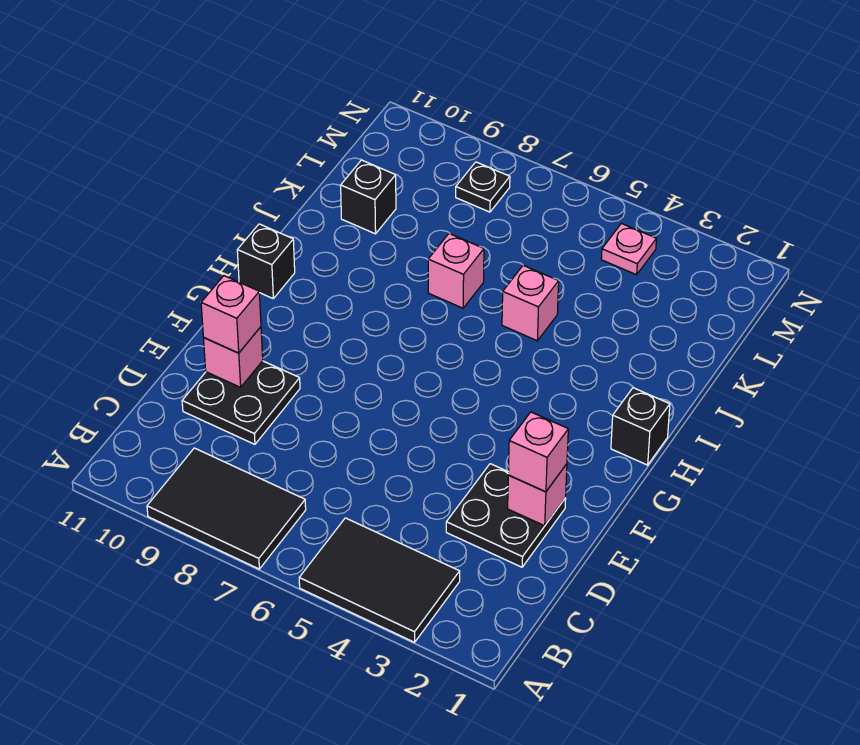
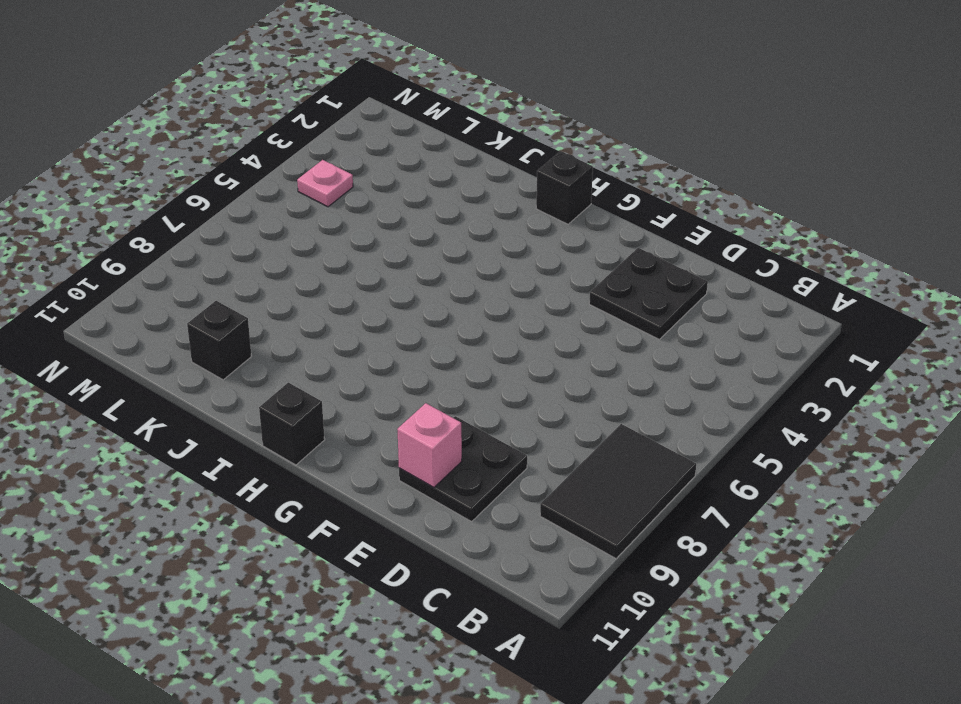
none -> black tile A3:B5 level 1
none -> pink brick J5 level 1
none -> pink brick J7 level 1

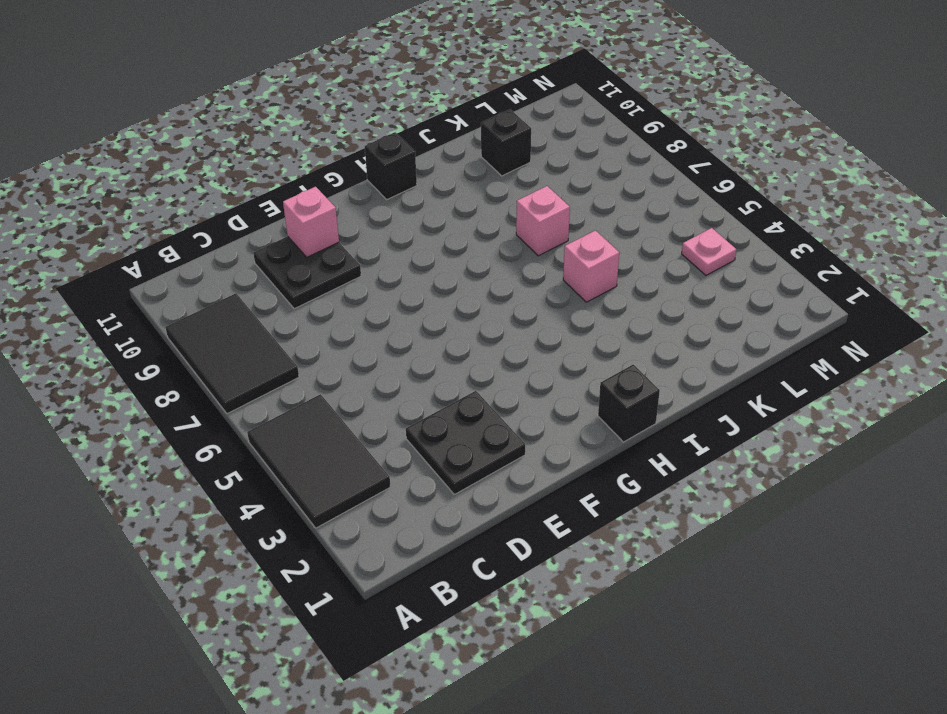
none -> black plate M8 level 1
none -> pink brick E2 level 2
none -> pink brick E2 level 3

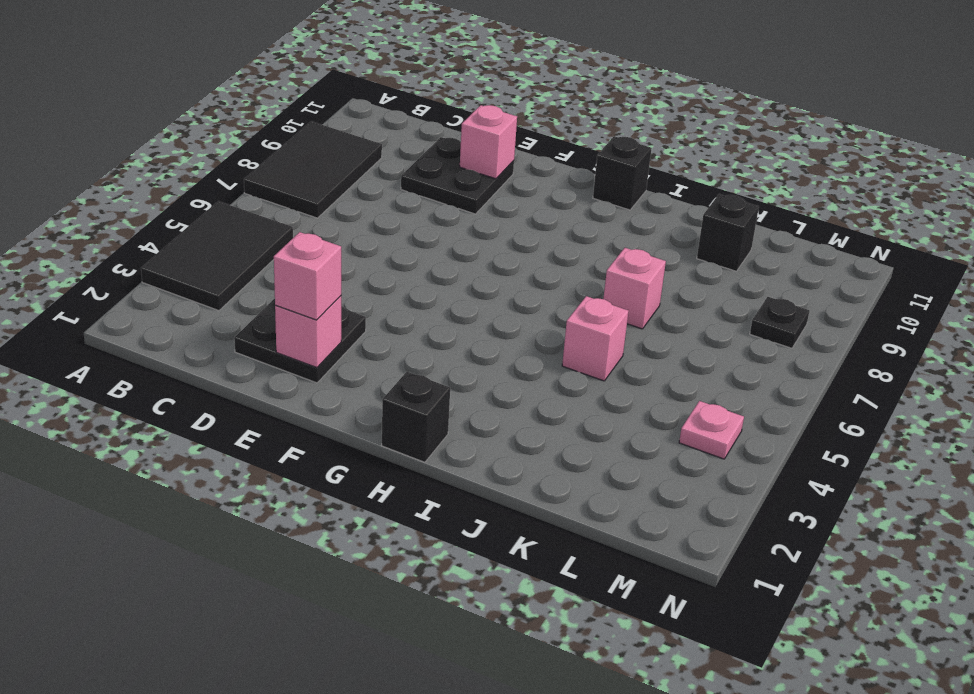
none -> pink brick E10 level 3

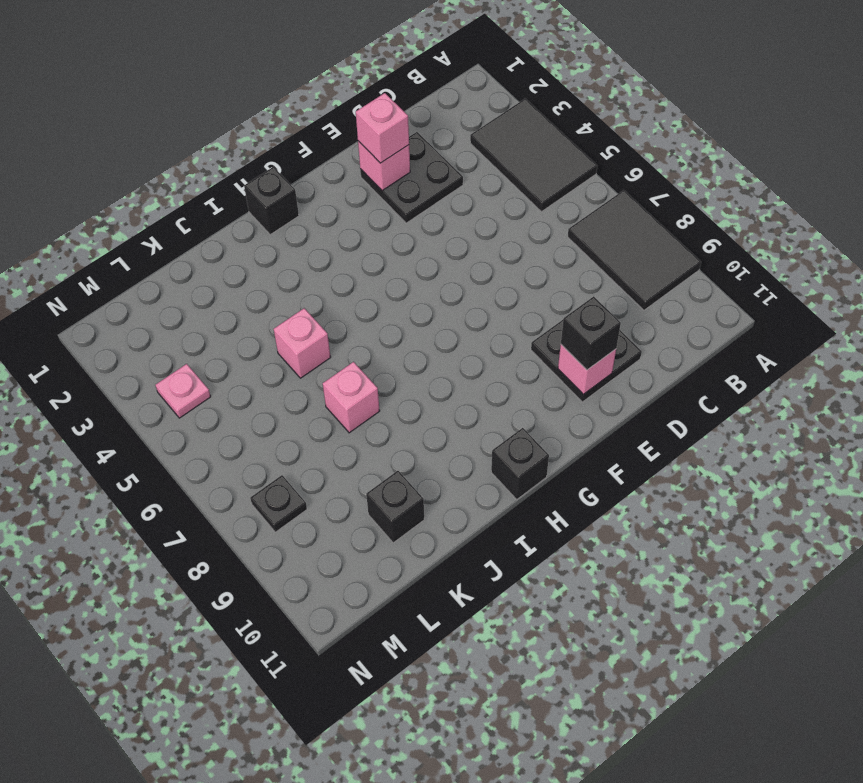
black brick E10 level 3 -> pink brick E10 level 3

